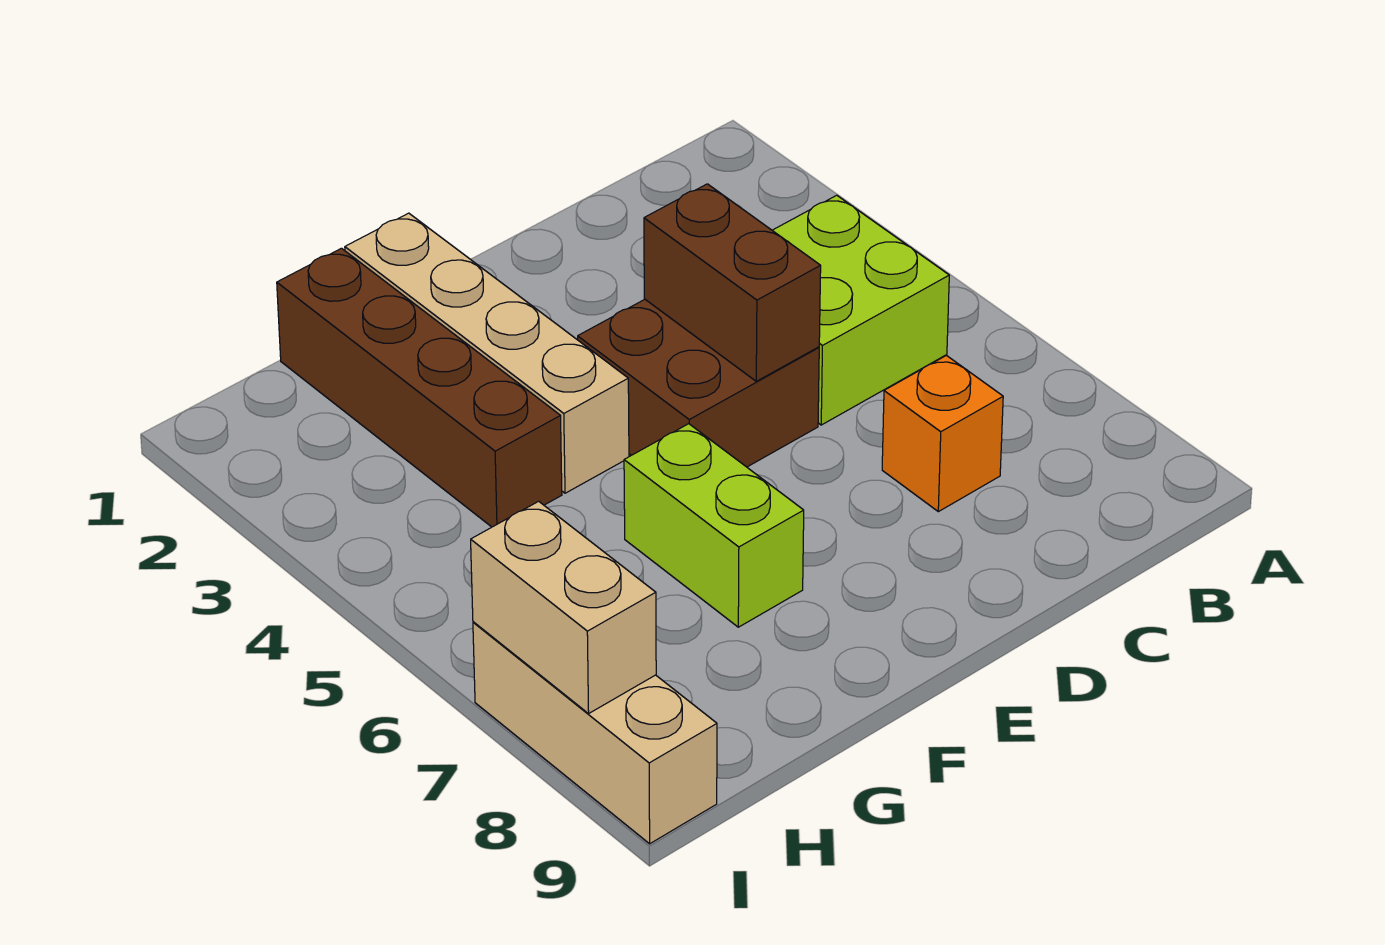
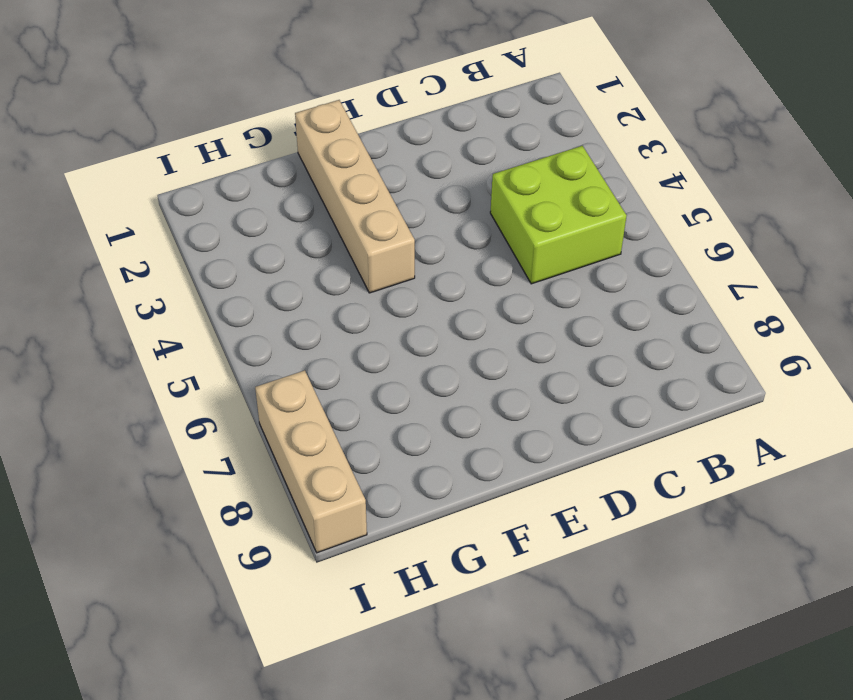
none -> orange brick C7 level 1
none -> brown brick D4:E5 level 1

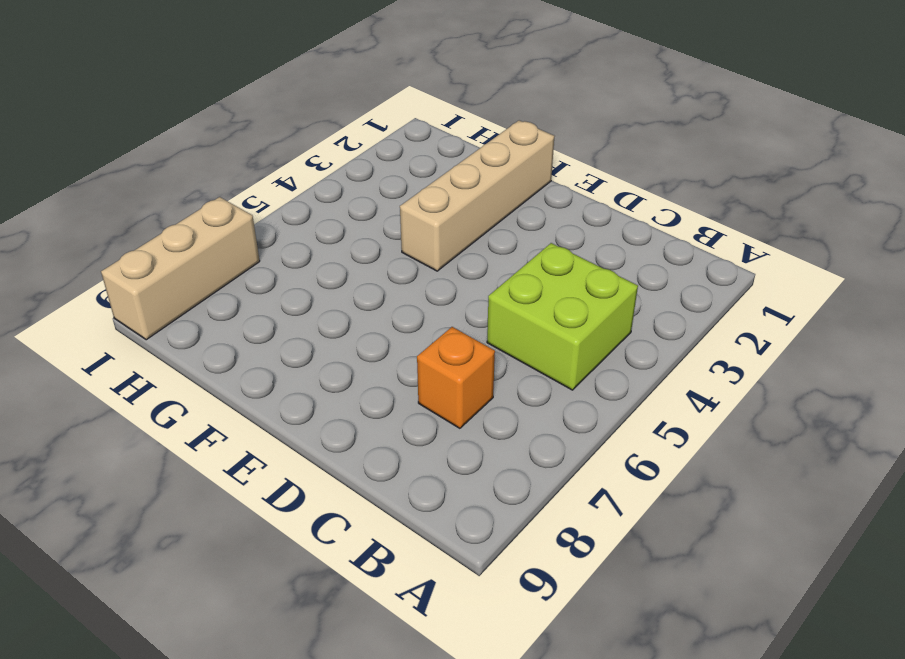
none -> brown brick D4:E5 level 1
none -> lime brick F6:F7 level 1

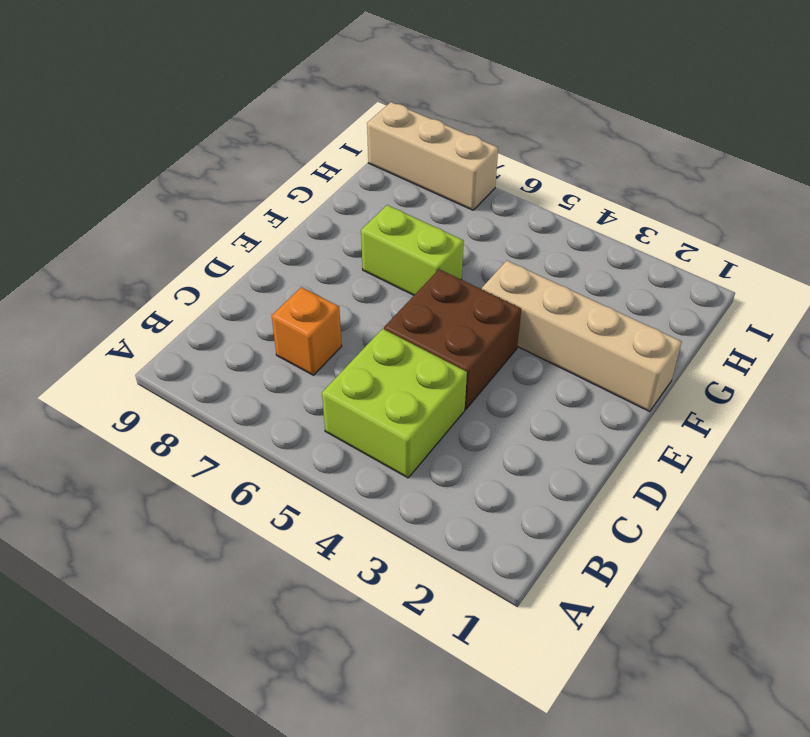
none -> brown brick G1:G4 level 1
none -> brown brick D4:D5 level 2

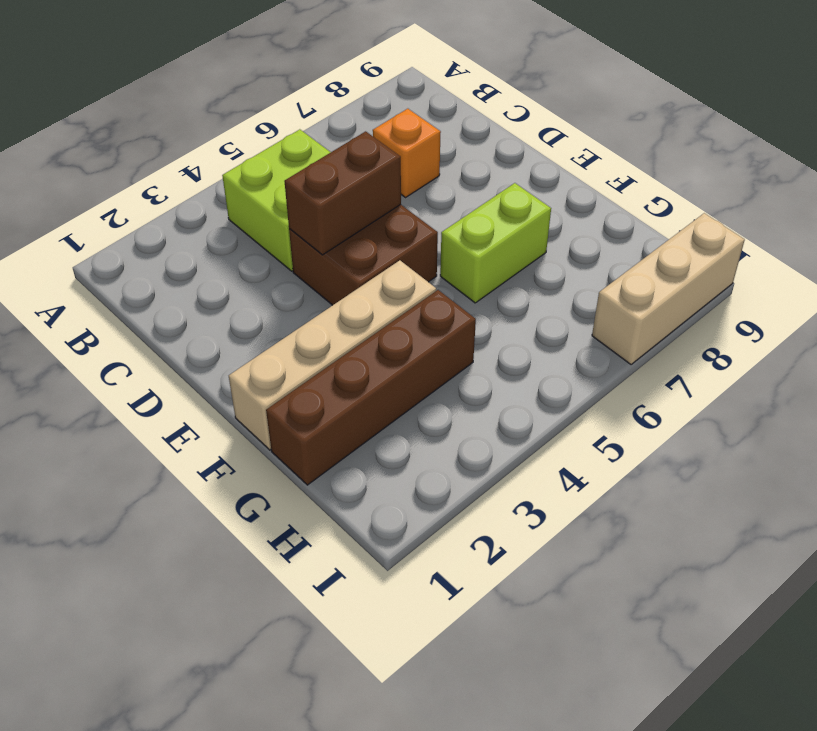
none -> tan brick I7:I8 level 2

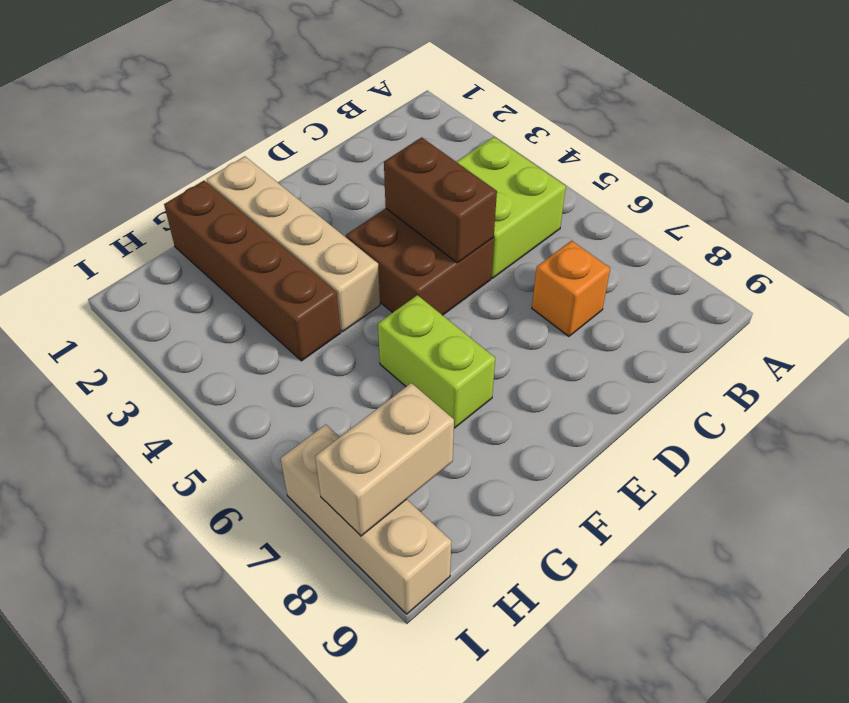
tan brick H8:I8 level 2 -> tan brick I7:I8 level 2

